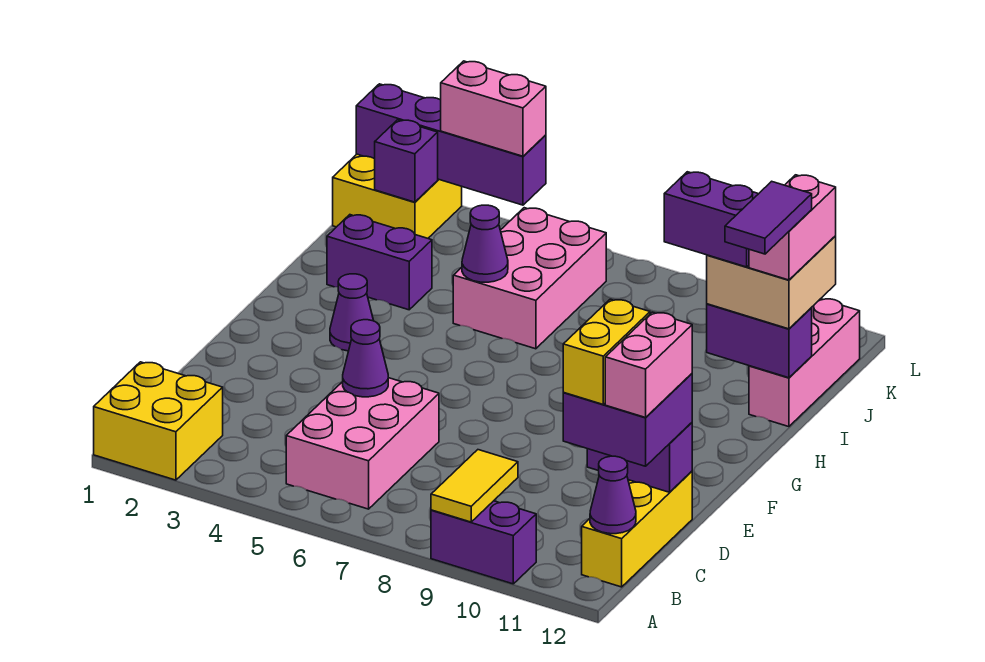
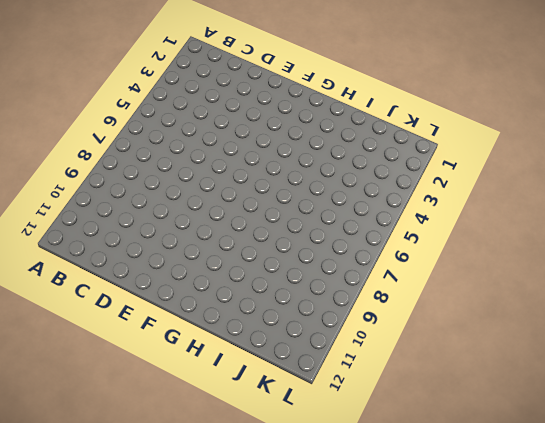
none -> yellow brick A1:B2 level 1
none -> purple brick A9:A10 level 1
none -> pink brick B5:D6 level 1

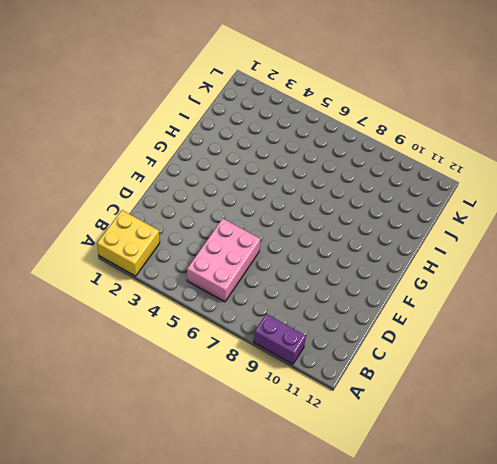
none -> yellow brick B12:D12 level 1
none -> purple cone G3 level 1
none -> purple brick I2:I3 level 1

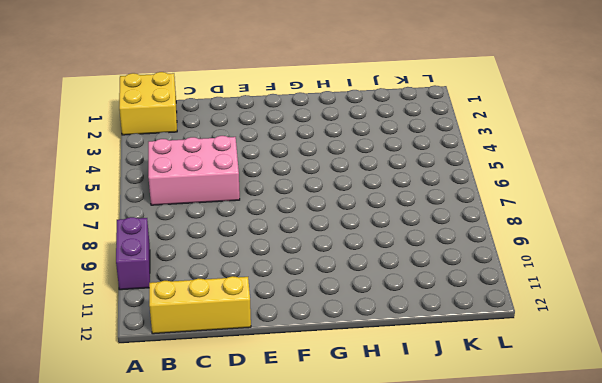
none -> purple cone G3 level 1
none -> purple brick I2:I3 level 1
none -> pink brick I5:K6 level 1

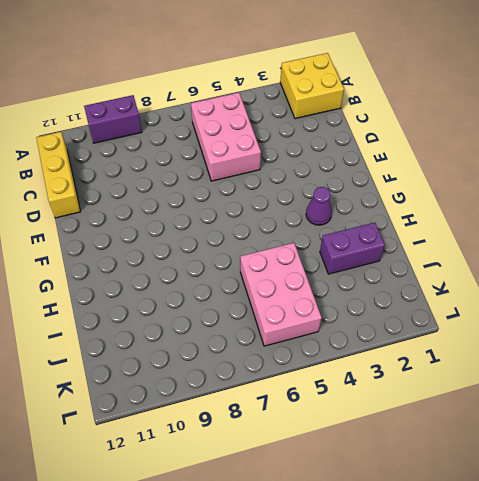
none -> pink brick I12:K12 level 1
none -> yellow brick K1:L2 level 1
none -> yellow tile A9:B9 level 2

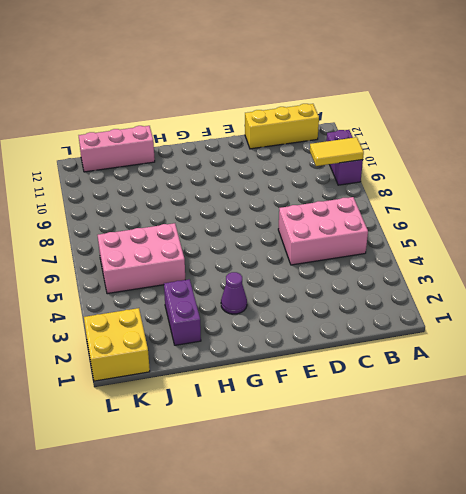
none -> yellow brick A1:B2 level 1
none -> purple cone B12 level 2
none -> purple cone D5 level 2

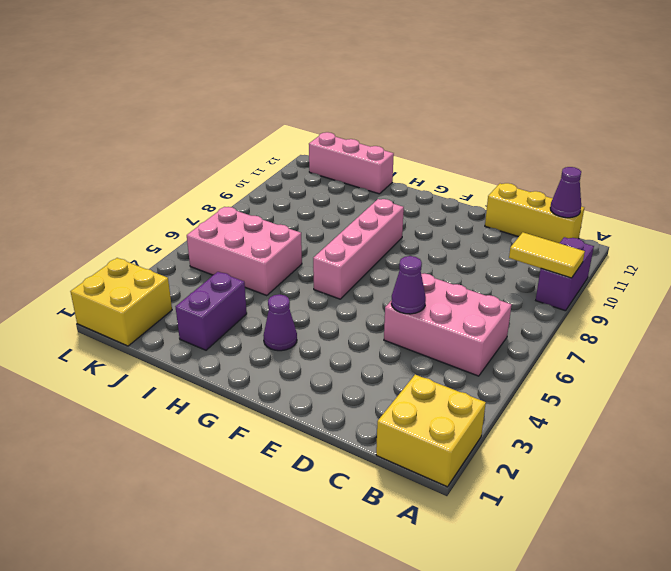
pink brick G6:G9 level 1 -> none
none -> purple brick D11:D12 level 2
none -> purple cone I5 level 2
none -> purple brick I11:I12 level 2

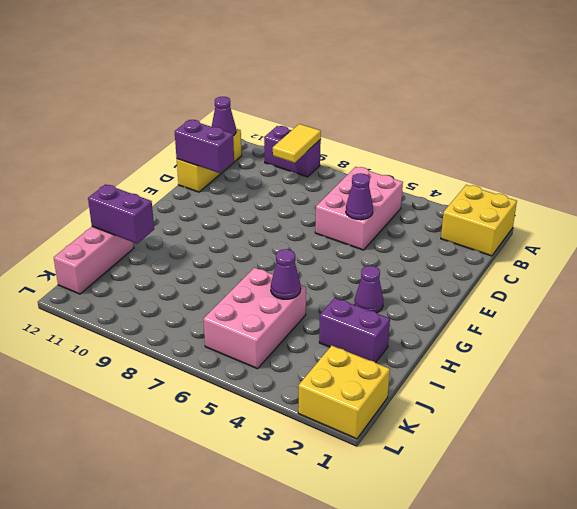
none -> purple brick K2 level 2
none -> purple brick L1:L4 level 2
none -> purple brick C11:D12 level 3

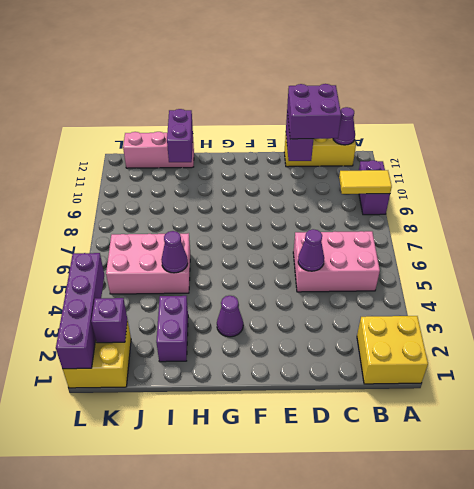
none -> tan brick I11:J12 level 3
none -> pink brick L3:L4 level 3
none -> yellow brick C11:D11 level 4

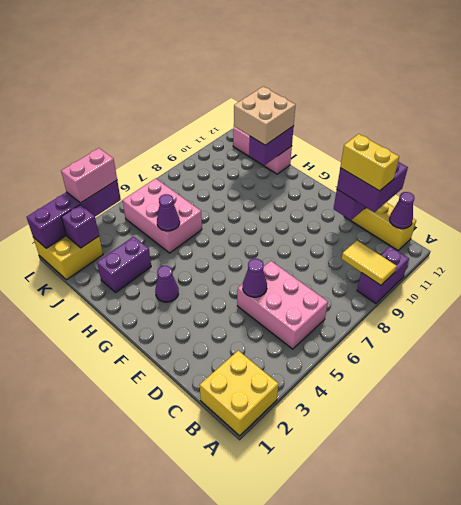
none -> pink brick C12:D12 level 4
none -> purple brick I10:I11 level 4
none -> pink brick I12:J12 level 4

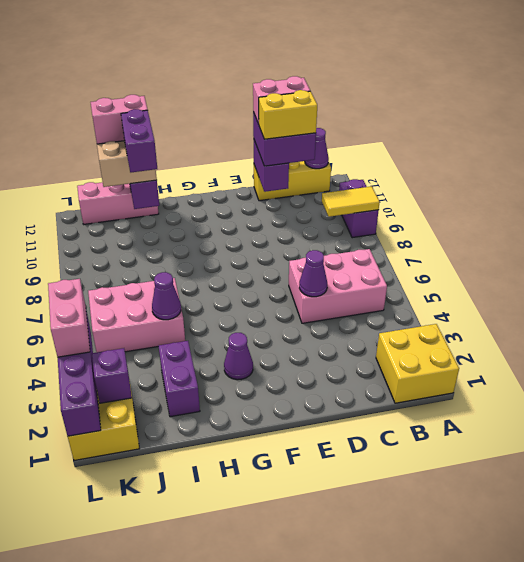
none -> purple tile H12:I12 level 5

